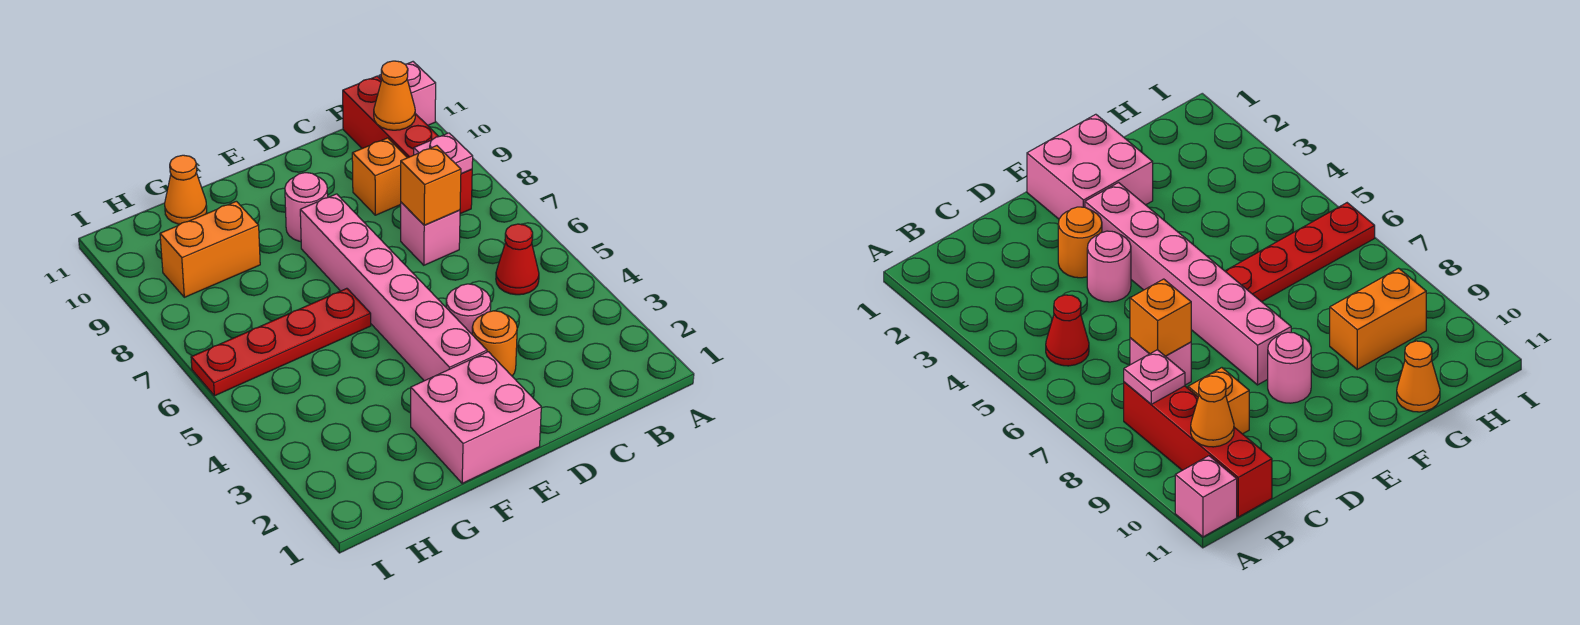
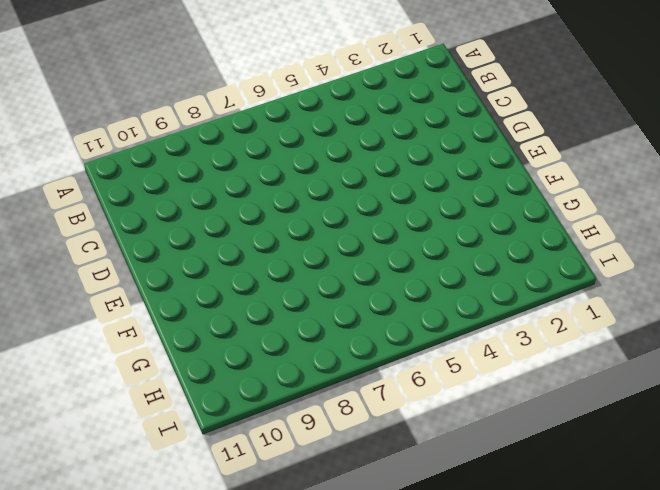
none -> pink brick A11 level 1
none -> red cone B5 level 1
none -> red brick B8:B11 level 1

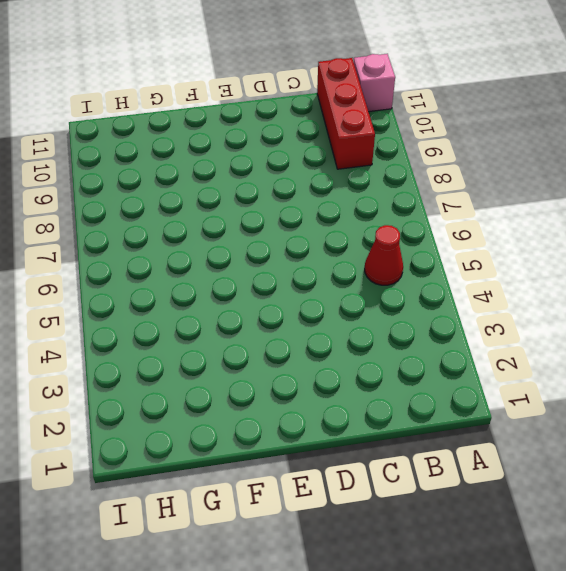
red brick B9:B11 level 1 -> red brick B8:B11 level 1
none -> pink brick C7 level 1
none -> orange brick C9 level 1
none -> orange round brick D3 level 1

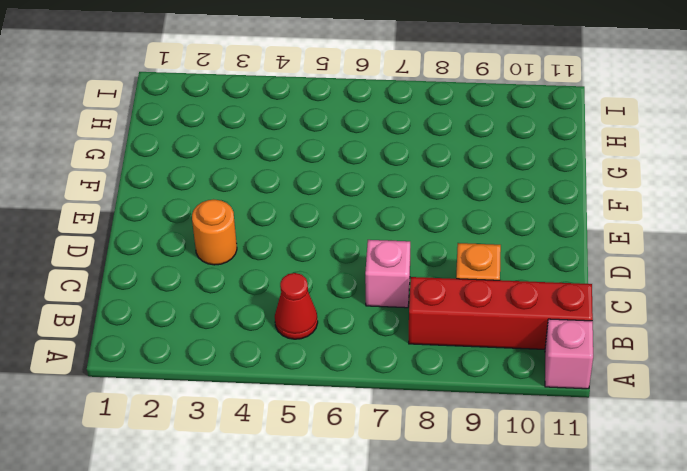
none -> pink round brick D4 level 1
none -> pink brick E1:F2 level 1
none -> pink brick E3:E8 level 1

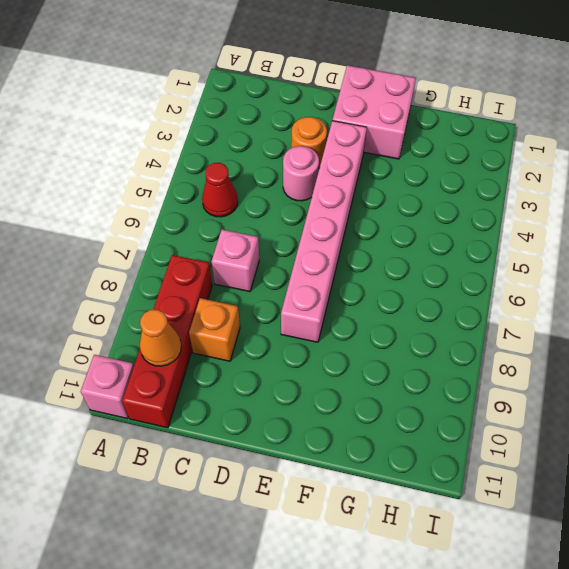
none -> pink round brick E9 level 1
none -> red plate F6:I6 level 1
none -> orange brick G9:H9 level 1

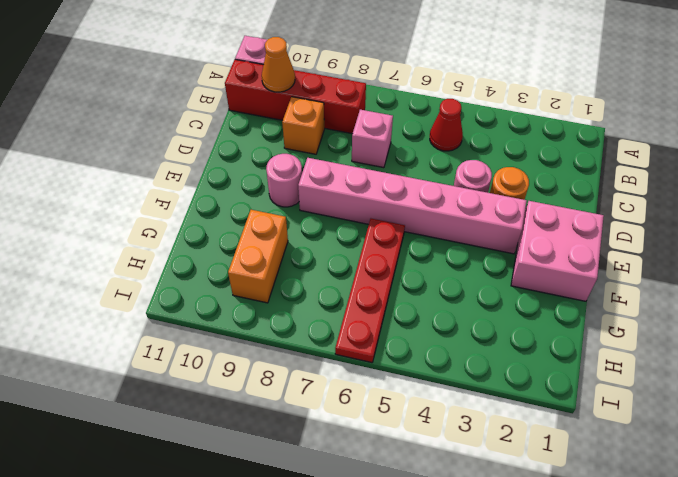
none -> orange cone G11 level 1
none -> pink plate B8 level 2
none -> orange brick C7 level 2

